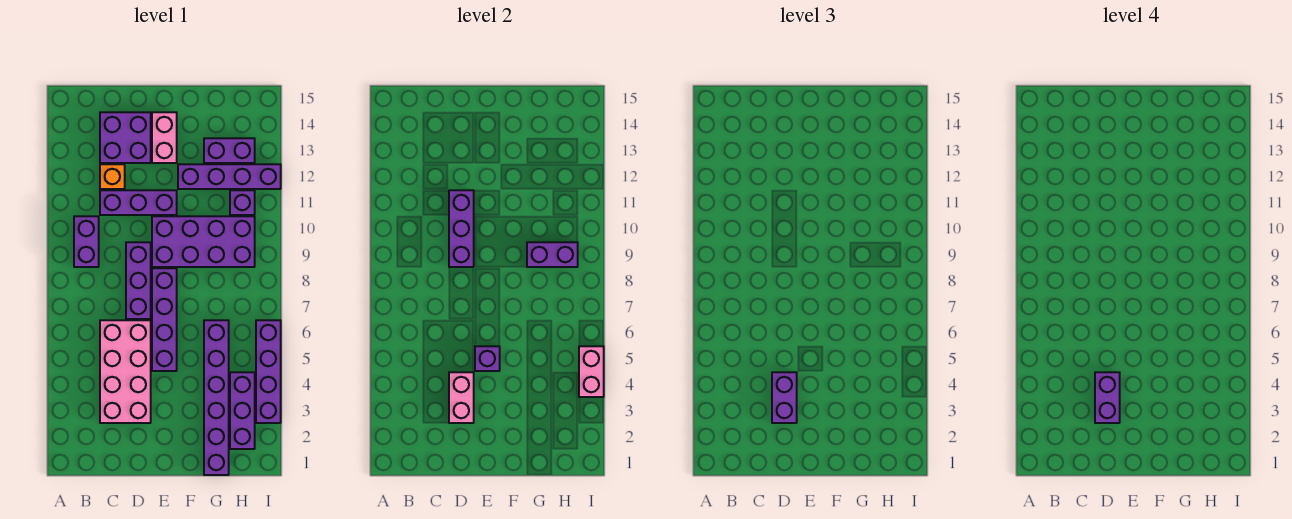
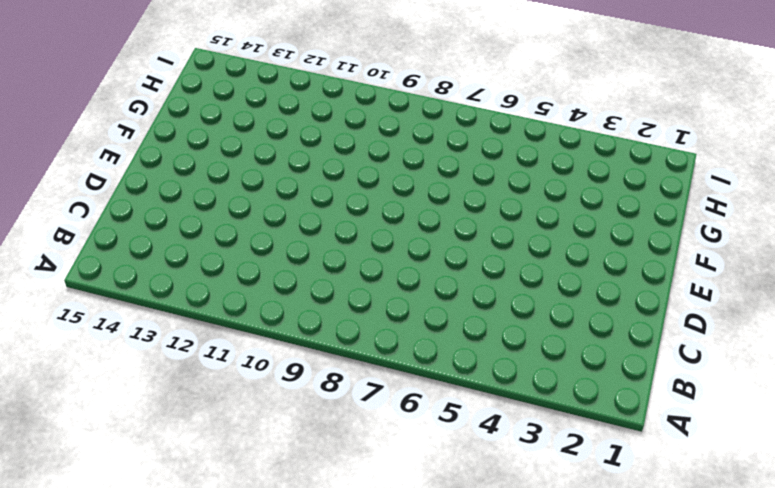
none -> purple brick B9:B10 level 1
none -> pink brick C3:D6 level 1
none -> purple brick C11:E11 level 1

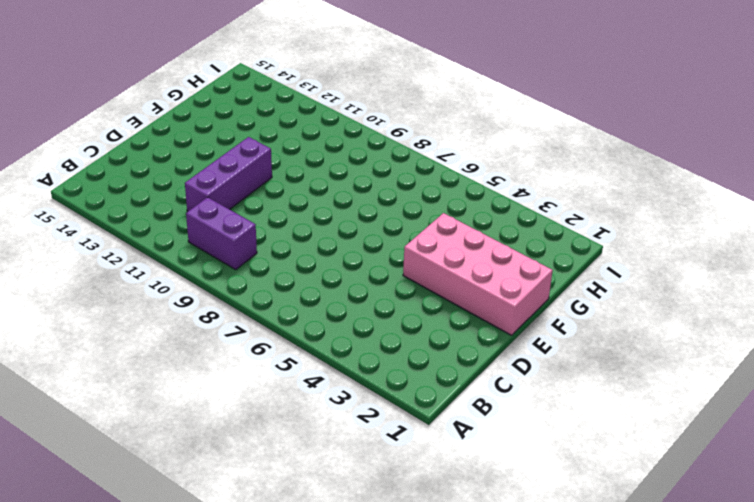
pink brick E1:F4 level 1 -> pink brick C3:D6 level 1
none -> orange brick C12 level 1
none -> purple brick C13:D14 level 1
none -> purple brick D7:D9 level 1

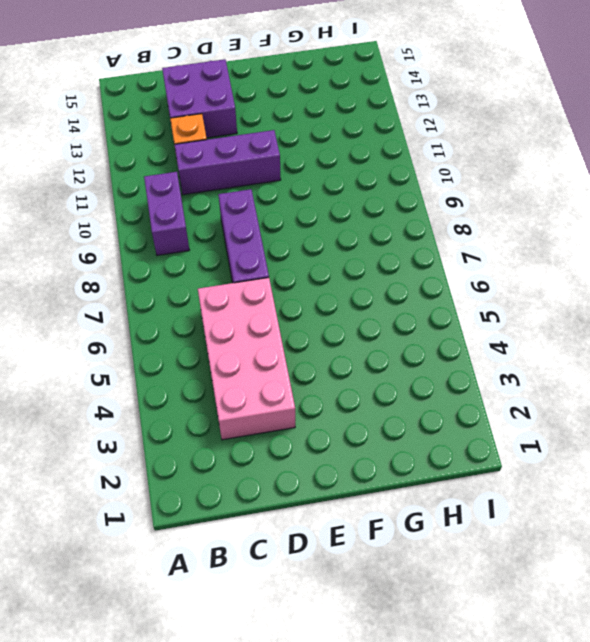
none -> purple brick E5:E8 level 1
none -> purple brick E9:H10 level 1
none -> pink brick E13:E14 level 1

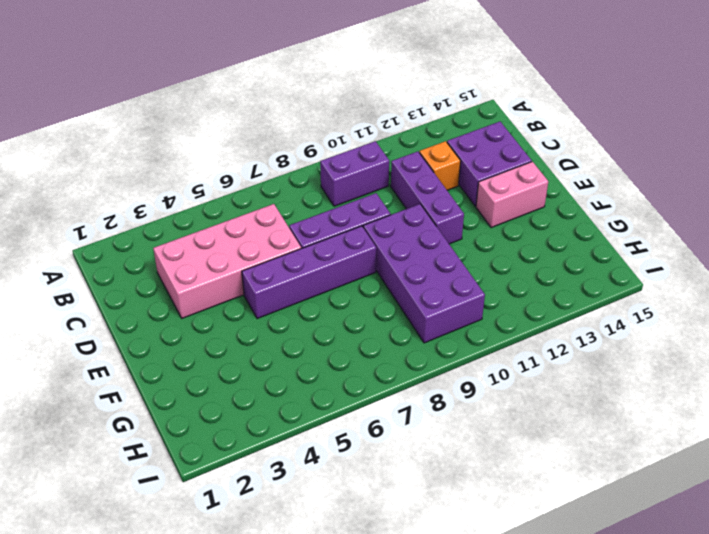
none -> purple brick F12:I12 level 1
none -> purple brick G1:G6 level 1
none -> purple brick G13:H13 level 1

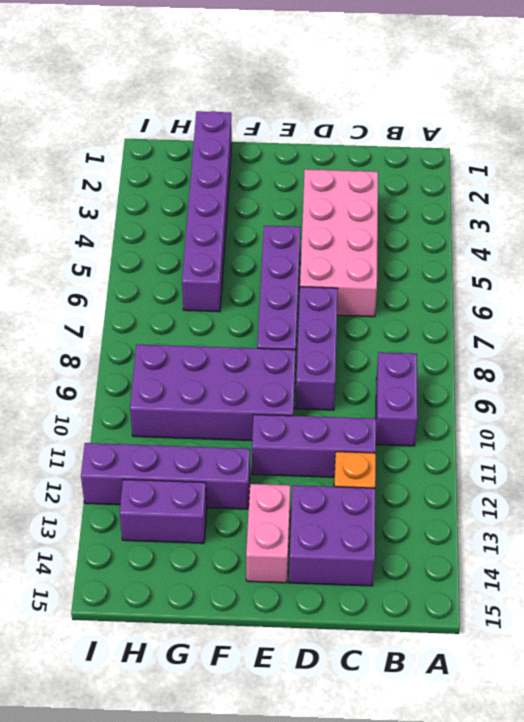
none -> purple brick H2:H4 level 1
none -> purple brick H11 level 1
none -> purple brick I3:I6 level 1

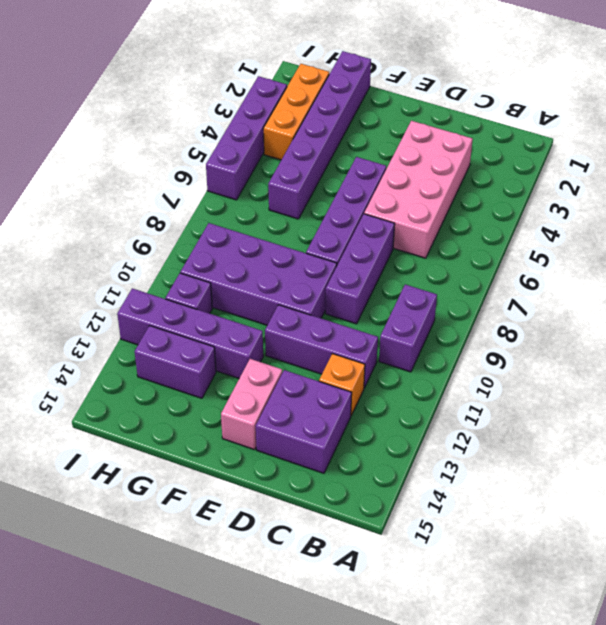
orange brick H2:H4 level 1 -> purple brick H2:H4 level 1
none -> pink brick D3:D4 level 2
none -> purple brick D9:D11 level 2
none -> purple brick E5 level 2

